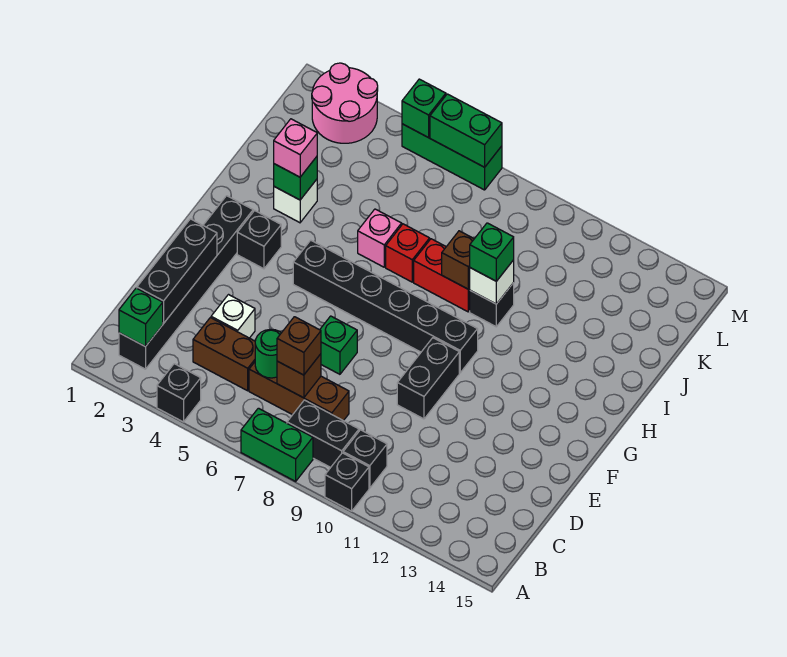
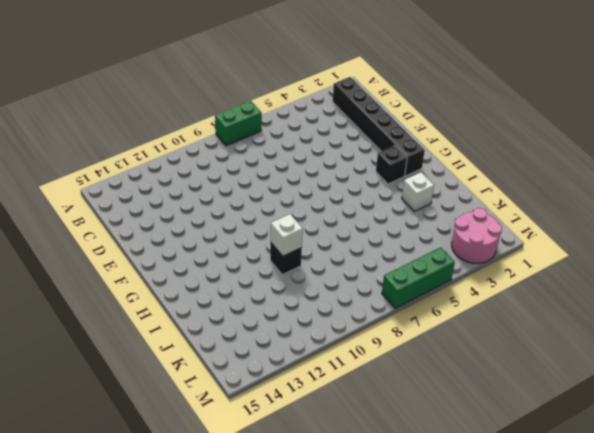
none -> black brick A4 level 1
none -> black brick A10 level 1
none -> black brick B8:B9 level 1
none -> black brick B10 level 1

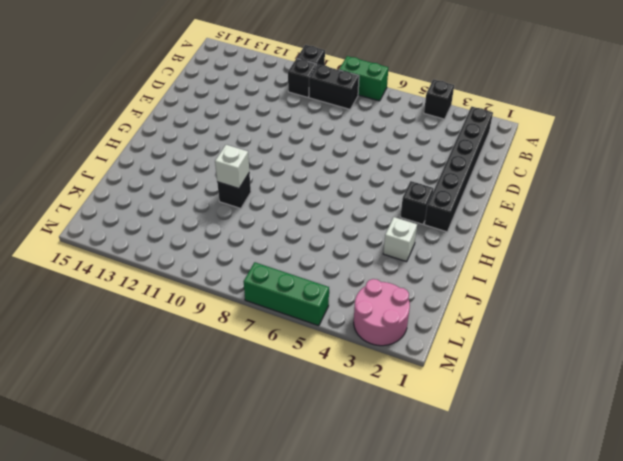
none -> brown brick C4:C5 level 1
none -> brown brick C6:C8 level 1
none -> white brick D4 level 1
none -> green brick E7 level 1

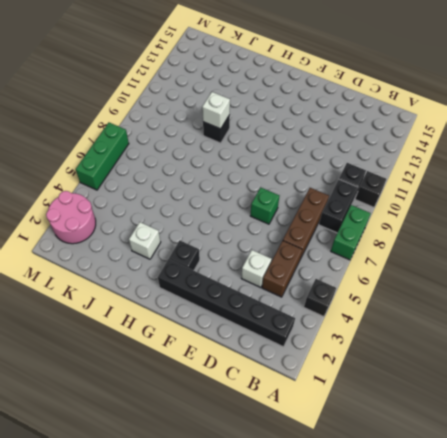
none -> black brick E10:F10 level 1
none -> black brick G5:G10 level 1
none -> pink brick I6 level 1
none -> red brick I7 level 1

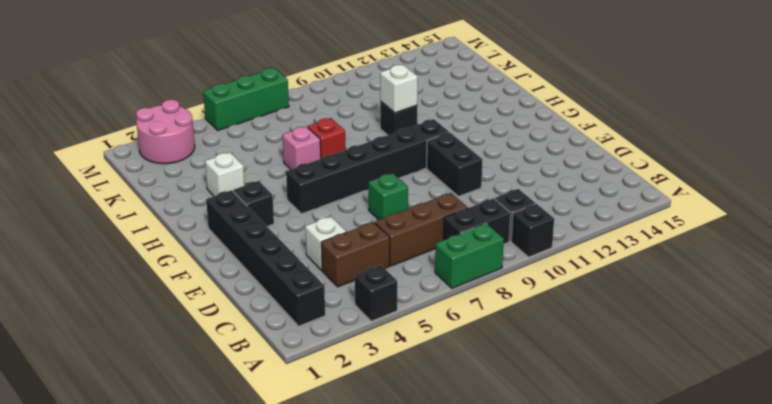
none -> red brick I8:I9 level 1
none -> green brick B2 level 2
none -> black brick C2:E2 level 2
none -> green round brick C6 level 2

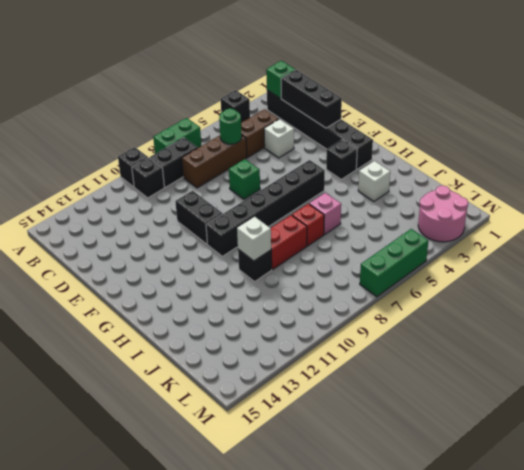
none -> brown brick C7 level 2
none -> green brick I3 level 2
none -> brown brick I9 level 2
none -> green brick M5 level 2

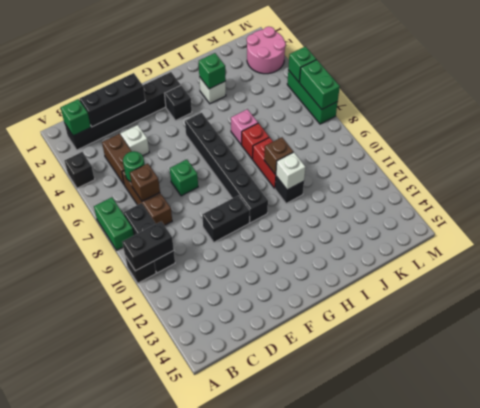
black brick A10:B10 level 2 -> none
none -> brown brick C7 level 3
none -> pink brick I3 level 3
none -> green brick I10 level 3

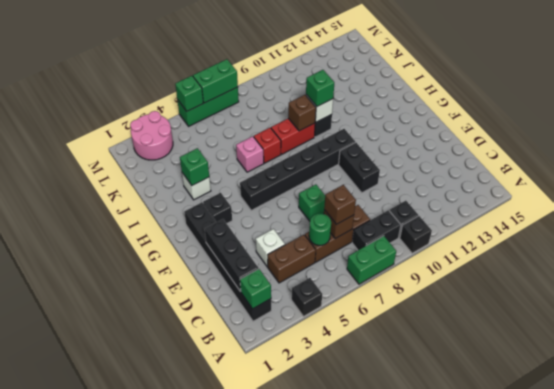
none -> pink brick I3 level 3

